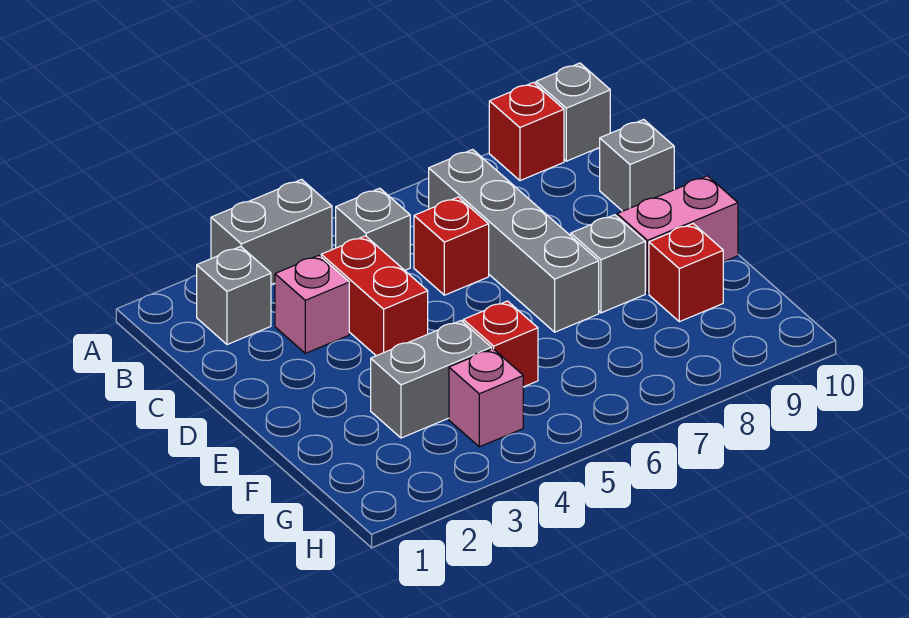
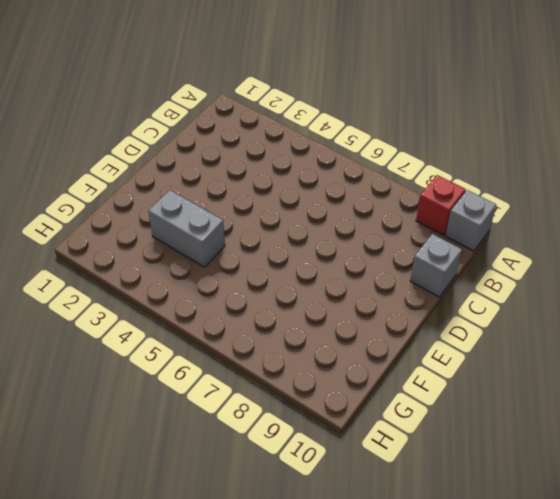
none -> grey brick A3:A4 level 1
none -> grey brick B2 level 1
none -> grey brick B5 level 1

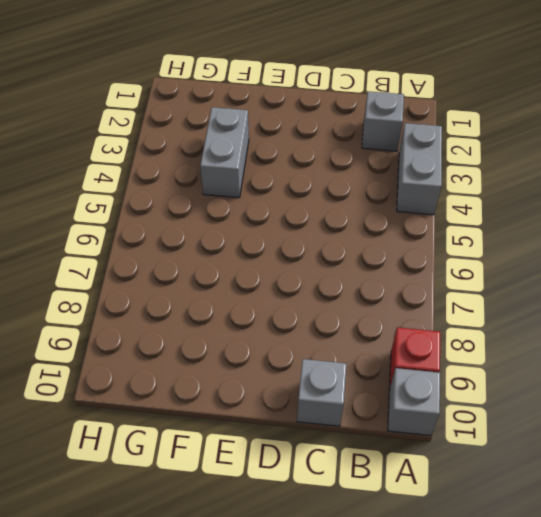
none -> grey brick B5 level 1
none -> grey brick B7:E7 level 1
none -> pink brick C3 level 1

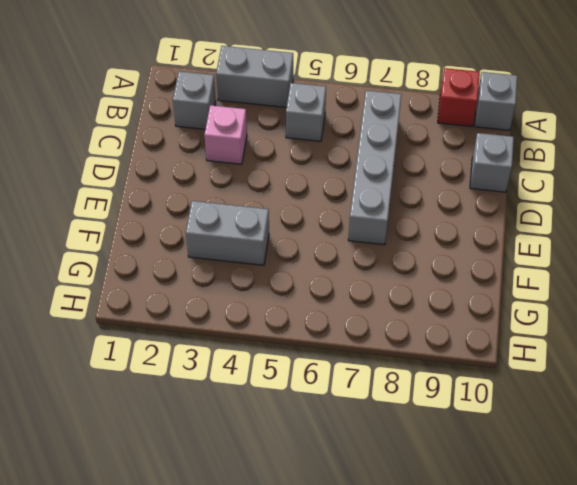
none -> red brick C4:D4 level 1
none -> red brick C6 level 1
none -> grey brick E8 level 1

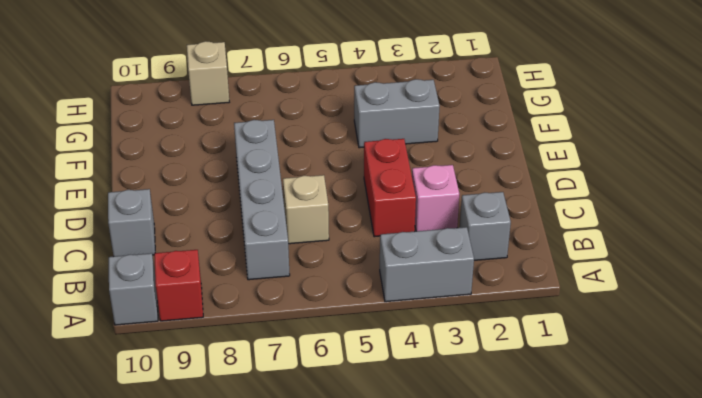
tan brick C6 level 1 -> red brick C6 level 1
tan brick H8 level 1 -> none
none -> grey brick B5 level 1
none -> grey brick E8 level 1
none -> pink brick E9:E10 level 1

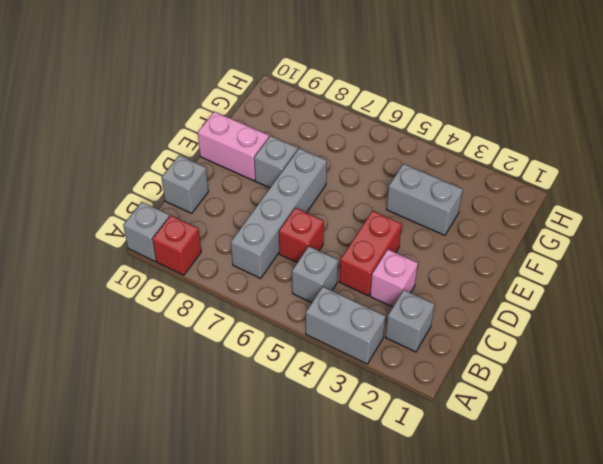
none -> red brick F5 level 1
none -> red brick F9 level 1
none -> pink brick G4 level 1

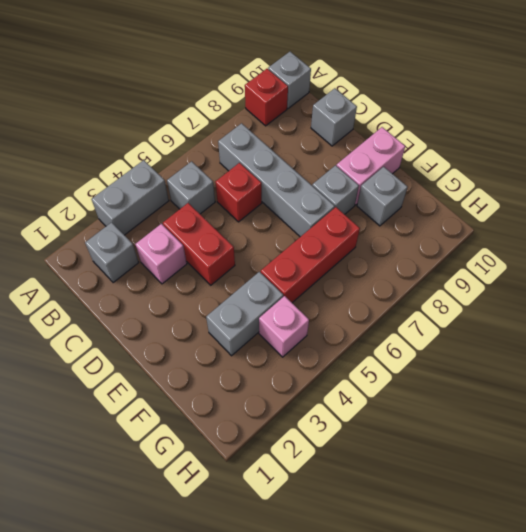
red brick F5:F7 level 1 -> red brick F5 level 1
grey brick F9 level 1 -> red brick F9 level 1

